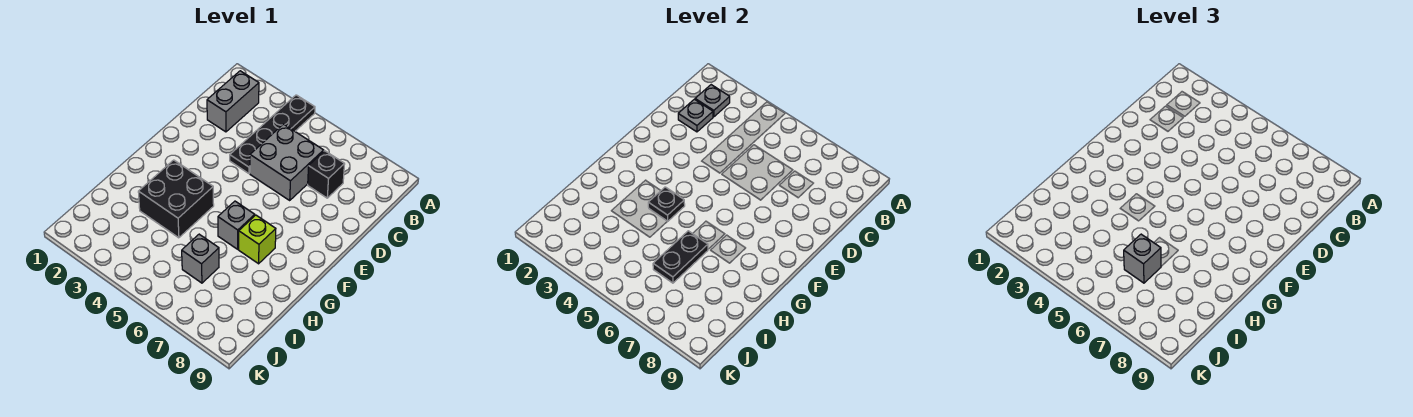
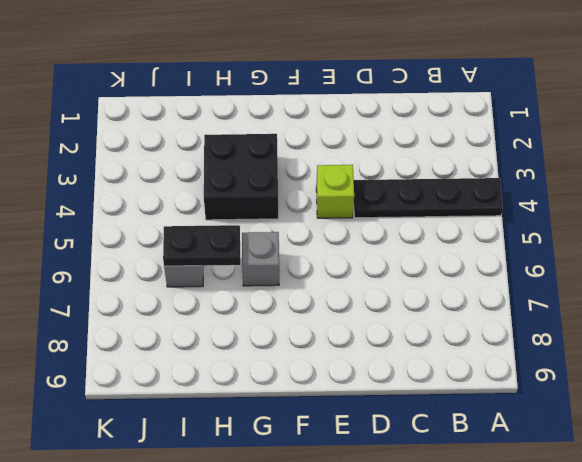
lime brick E4 level 1 -> lime brick G7 level 1
none -> grey brick B2:C2 level 1
none -> grey brick C5:D6 level 1
none -> black brick C7 level 1

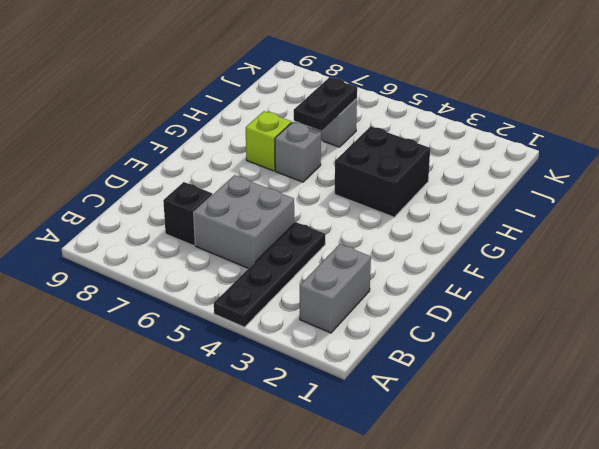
none -> grey plate B2 level 2
none -> grey plate C2 level 2
none -> black plate G4 level 2

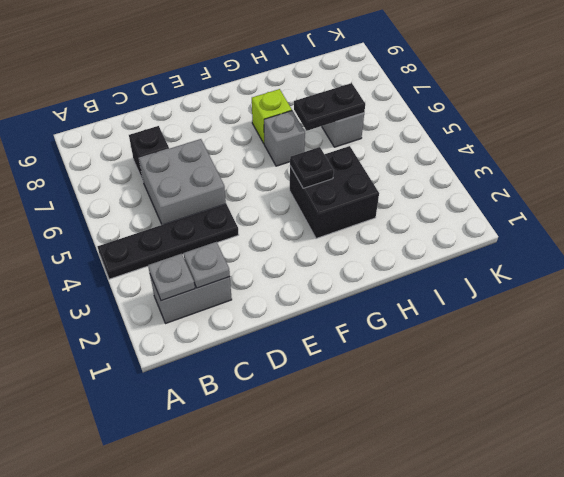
none -> grey brick I6 level 3

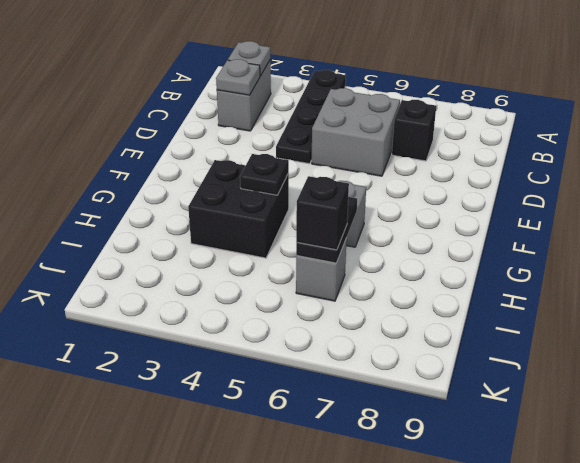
black brick I6 level 3 -> grey brick I6 level 3
none -> lime brick G7 level 1

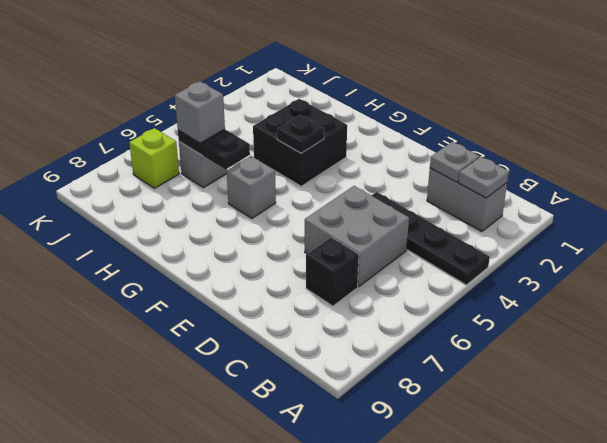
lime brick J7 level 1 -> lime brick G7 level 1

